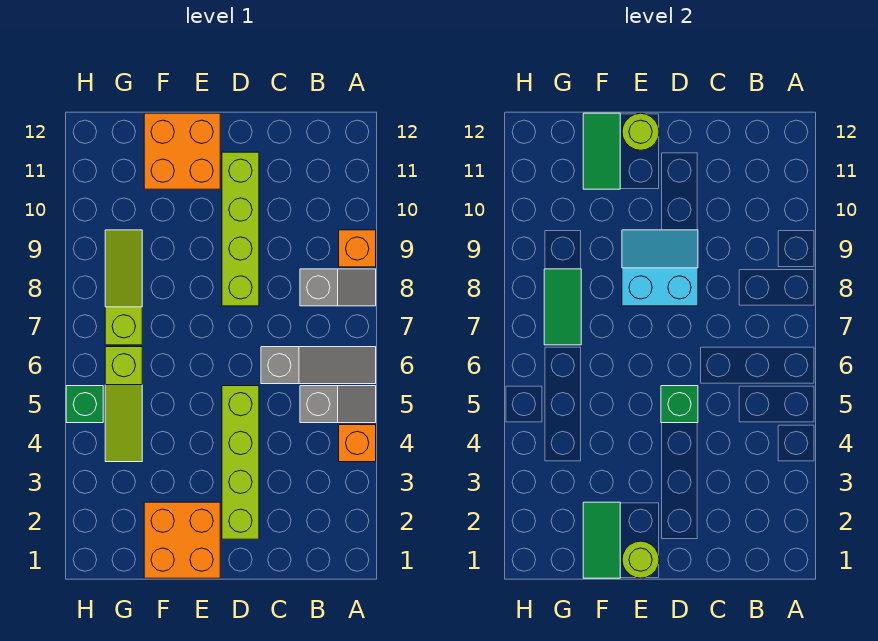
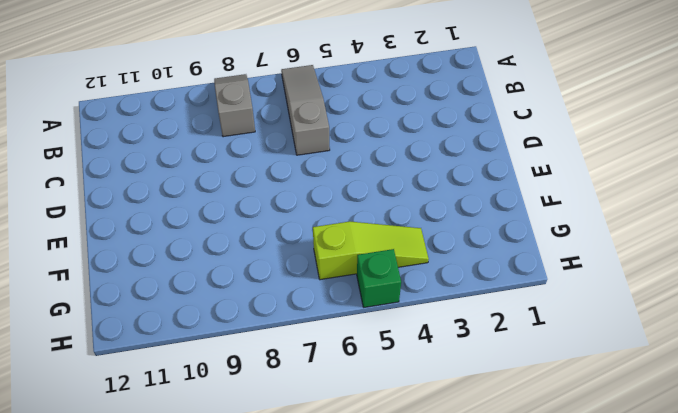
none -> orange brick A4 level 1
none -> grey slope A5:B5 level 1 top B
none -> orange brick A9 level 1

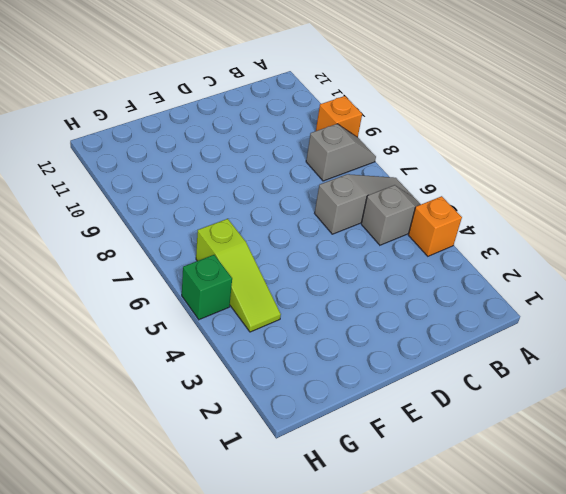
none -> lime brick D2:D5 level 1
none -> lime brick D8:D11 level 1
none -> orange brick E1:F2 level 1

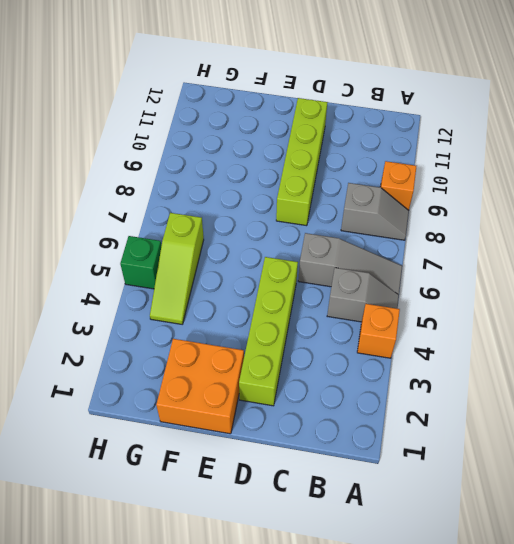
none -> orange brick E11:F12 level 1
none -> lime slope G7:G9 level 1 top 7
none -> green brick D5 level 2

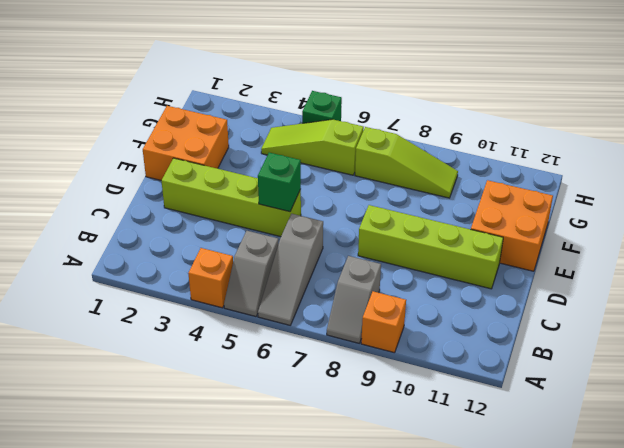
none -> cyan slope D8:E9 level 2 top 8
none -> lime round brick E1 level 2
none -> lime round brick E12 level 2

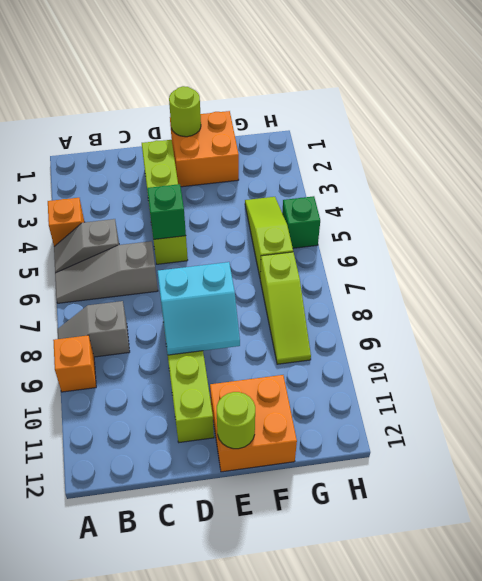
none -> green tile F1:F2 level 2
none -> green tile F11:F12 level 2
none -> green tile G7:G8 level 2

